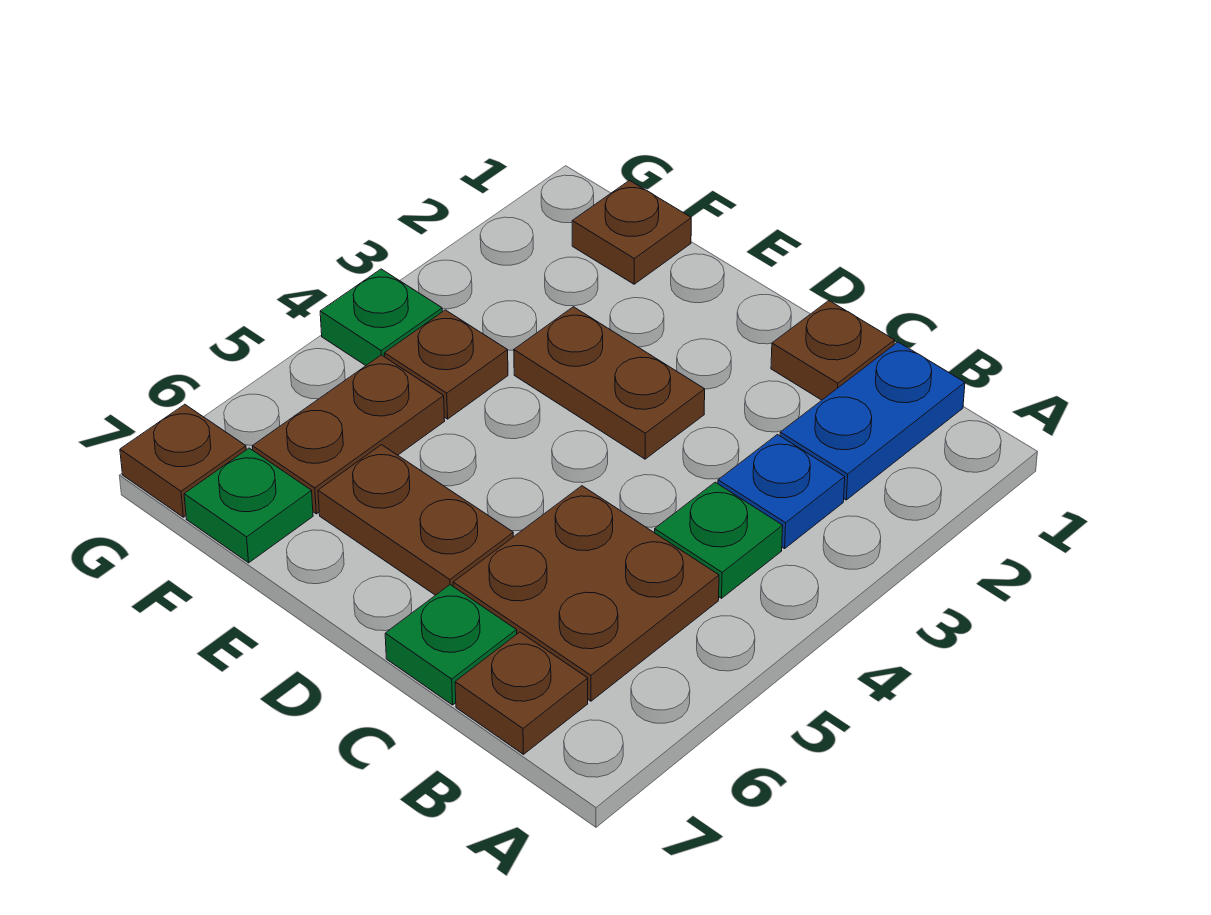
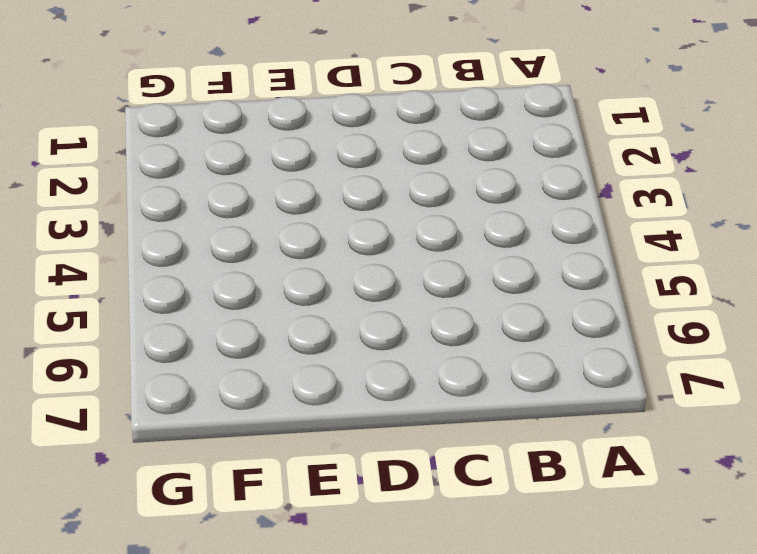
none -> blue plate B1:B2 level 1
none -> blue plate B3 level 1
none -> green plate B4 level 1

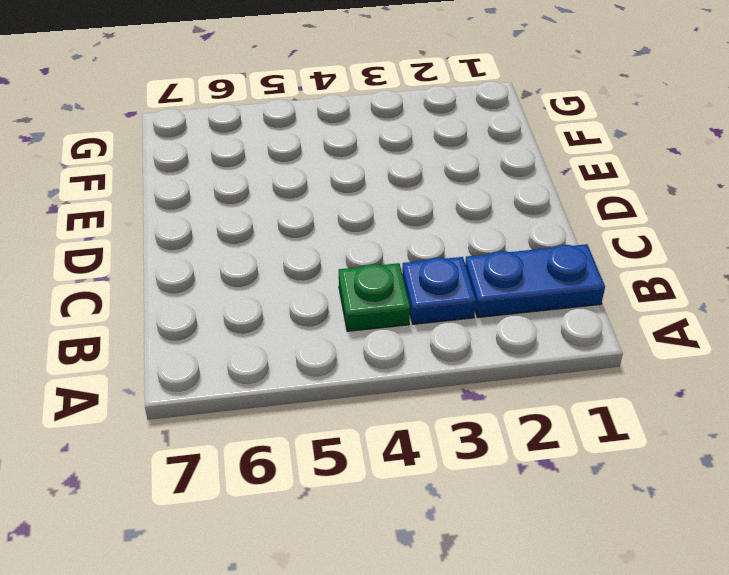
none -> brown plate B5:C6 level 1
none -> brown plate B7 level 1
none -> brown plate C1 level 1

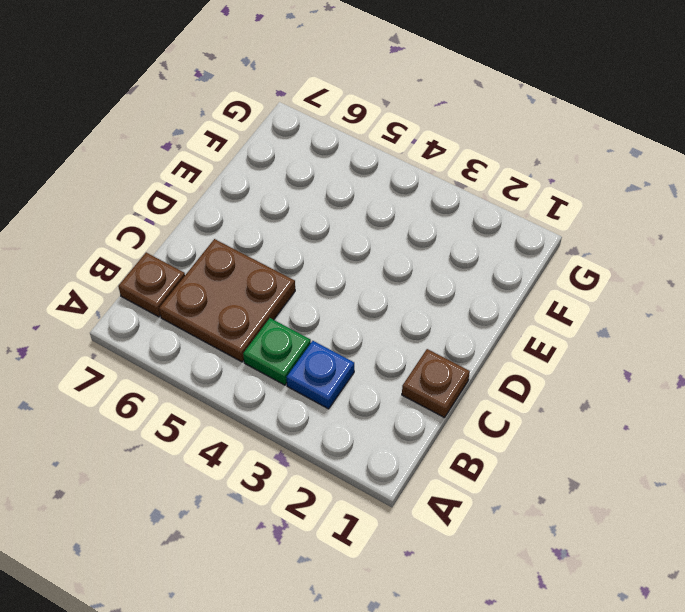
none -> blue plate B1:B2 level 1
none -> green plate C7 level 1
none -> brown plate D3:E3 level 1

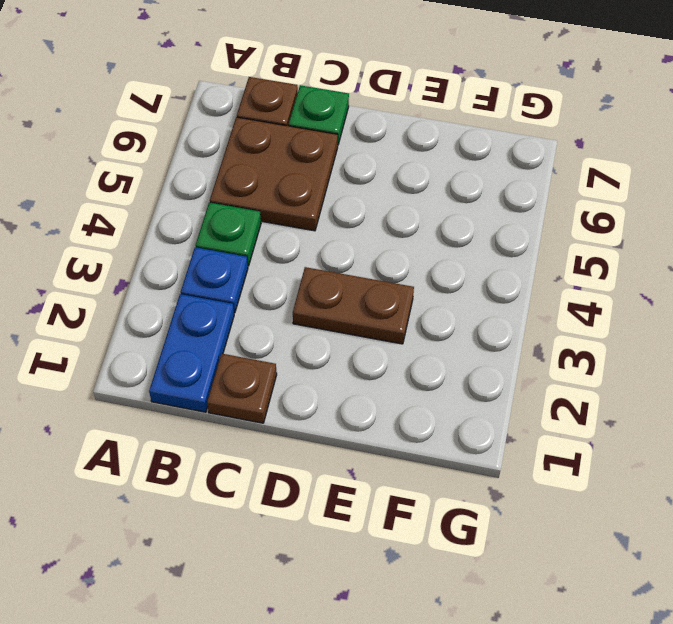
none -> brown plate D6:E6 level 1
none -> brown plate F1 level 1
none -> brown plate F4 level 1

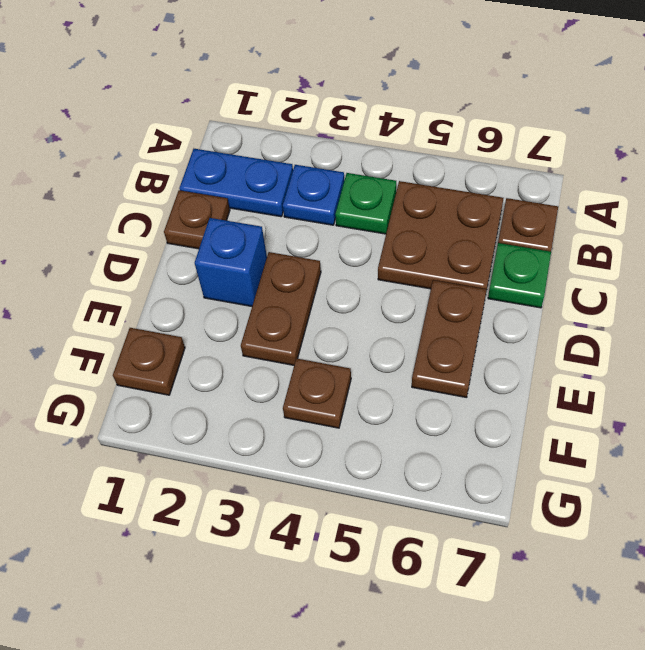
blue brick D2 level 1 -> none
none -> brown plate F5:F6 level 1
none -> green plate F7 level 1
none -> green plate G4 level 1

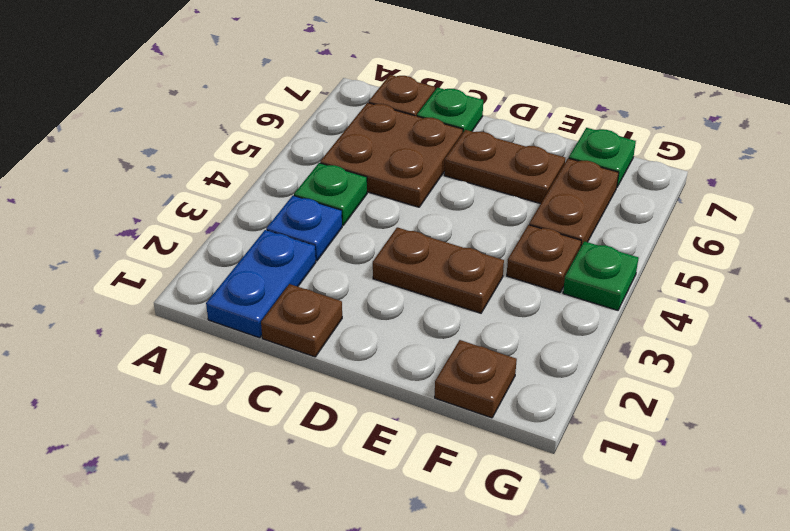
none -> brown plate G7 level 1

